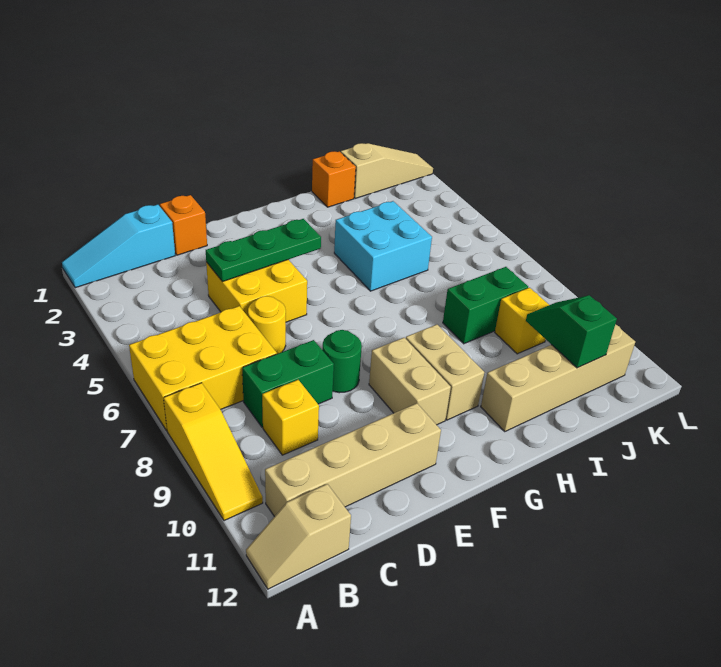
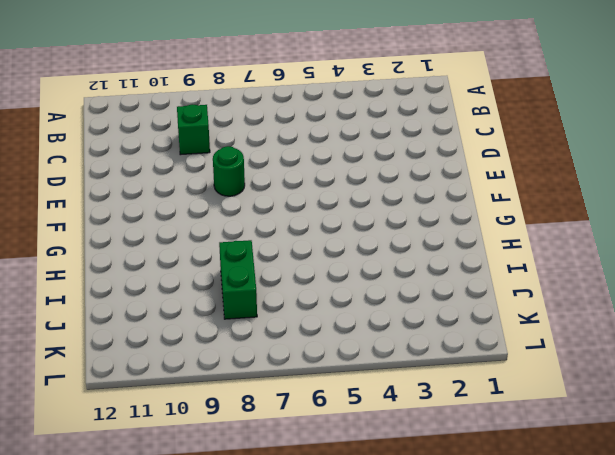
green brick C9 level 1 -> yellow brick C9 level 1
none -> cyan slope A1:C1 level 1 top C
none -> yellow brick A6:C7 level 1
none -> yellow slope A8:A10 level 1 top 8

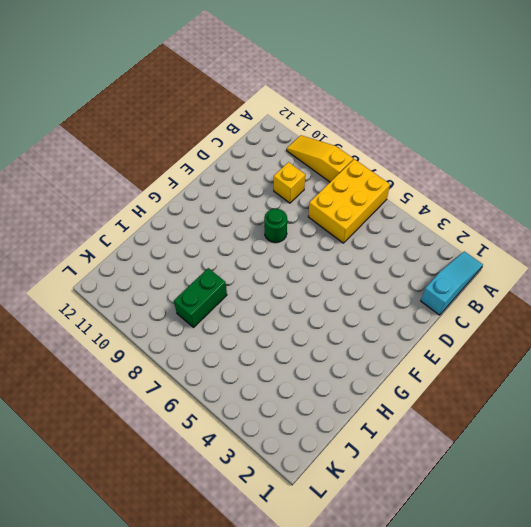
none -> tan slope A12:B12 level 1 top B
none -> tan brick B11:E11 level 1
none -> green brick C8:D8 level 1

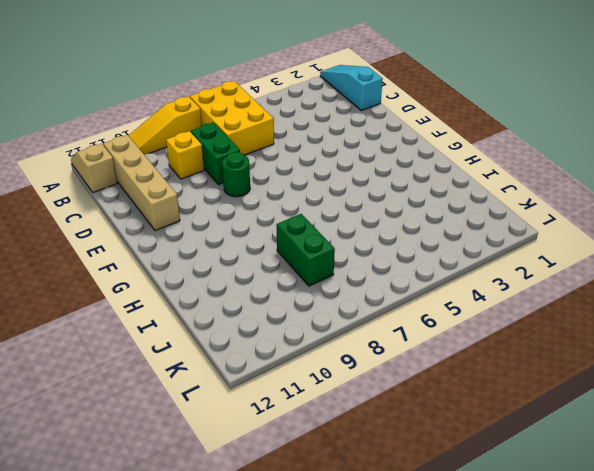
none -> orange brick D1 level 1
none -> yellow brick D4:E5 level 1
none -> yellow round brick D6 level 1

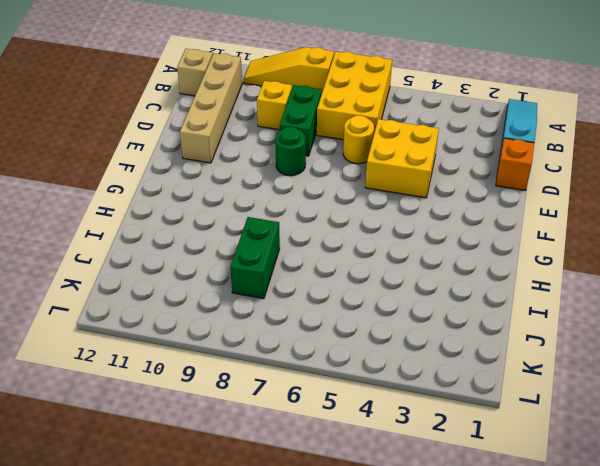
none -> tan brick F9:F10 level 1
none -> tan brick G9:G10 level 1
none -> cyan brick H4:I5 level 1

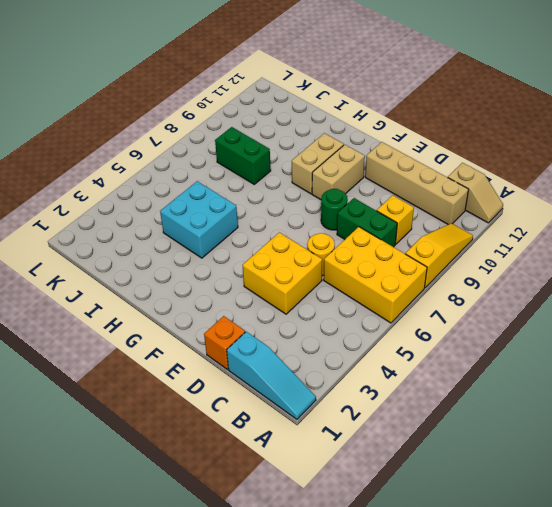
none -> tan brick H11:K11 level 1
none -> orange brick I1 level 1
none -> tan slope J1:L1 level 1 top J

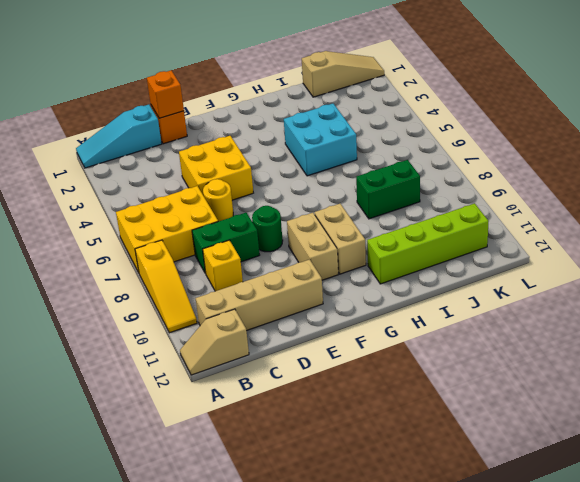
orange brick D1 level 2 -> orange brick I1 level 1
lime brick H11:K11 level 1 -> tan brick H11:K11 level 1
none -> yellow brick J9 level 1
none -> green plate D4:F4 level 2
none -> green slope J10:J11 level 2 top 11

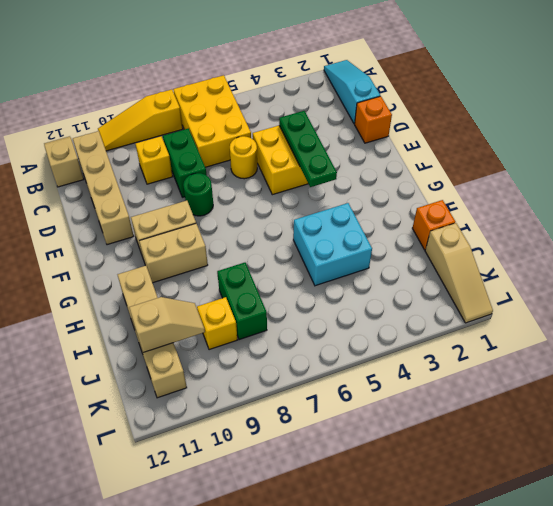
tan slope J10:J11 level 2 top 11 -> green slope J10:J11 level 2 top 11

